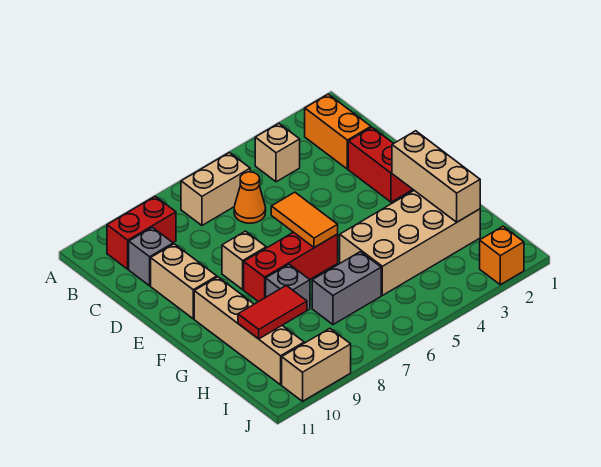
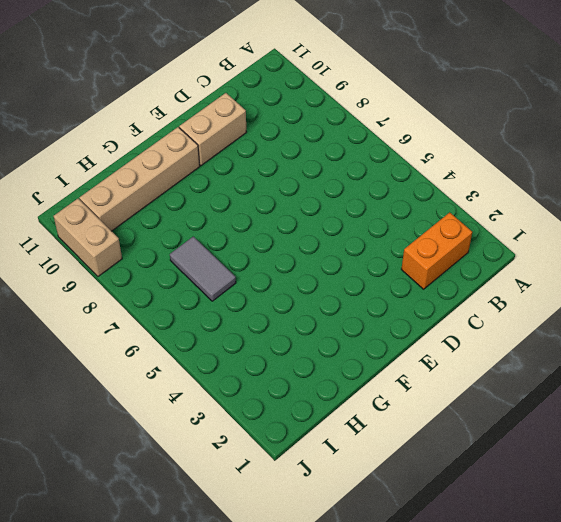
grey tile H6:H7 level 1 -> grey brick H6:H7 level 1
none -> tan brick B4 level 1
none -> tan brick B6:B7 level 1
none -> red brick B9:B10 level 1

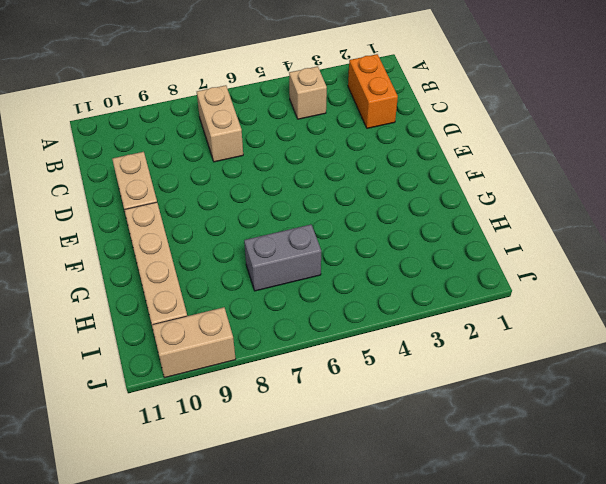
tan brick B7:C7 level 1 -> tan brick B6:B7 level 1
none -> red brick B9:B10 level 1
none -> orange cone C6 level 1
none -> grey brick C10 level 1

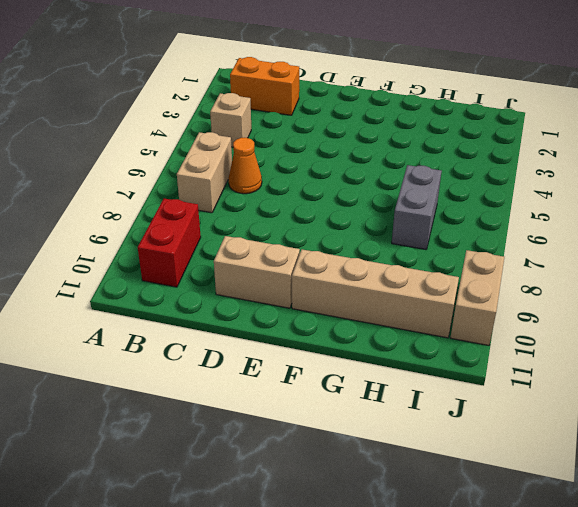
none -> grey brick C10 level 1
none -> red brick D2:E2 level 1
none -> tan brick E8 level 1

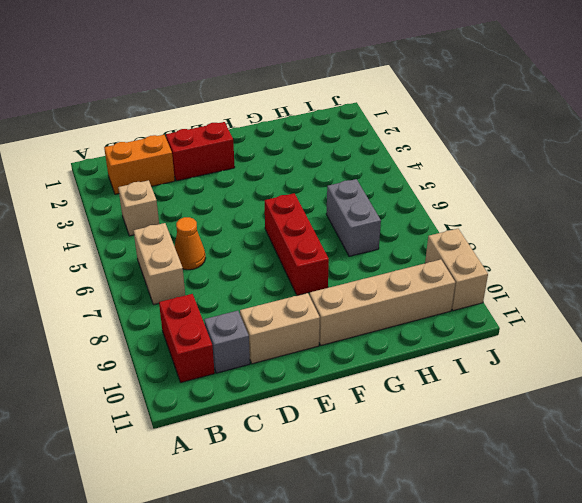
none -> tan brick E8 level 1
none -> tan brick G2:H5 level 1
none -> grey brick G8 level 1

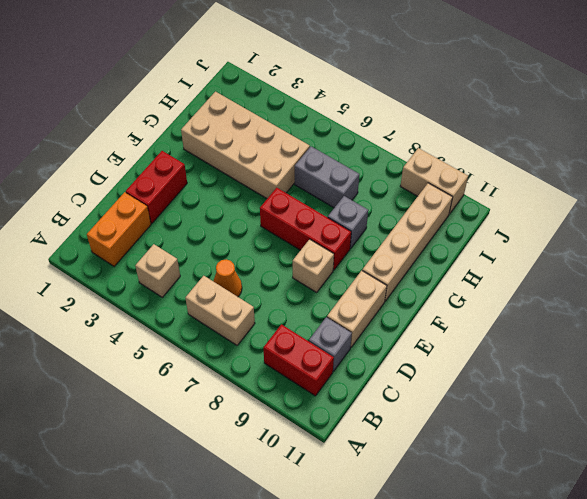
none -> orange brick J2 level 1
none -> orange tile E6:F6 level 2
none -> tan brick F2:H2 level 2

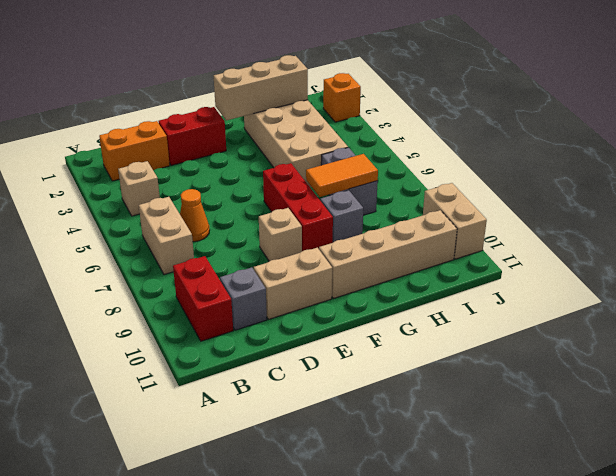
orange tile G7:H7 level 2 -> orange tile E6:F6 level 2
none -> red tile H9:H10 level 2

